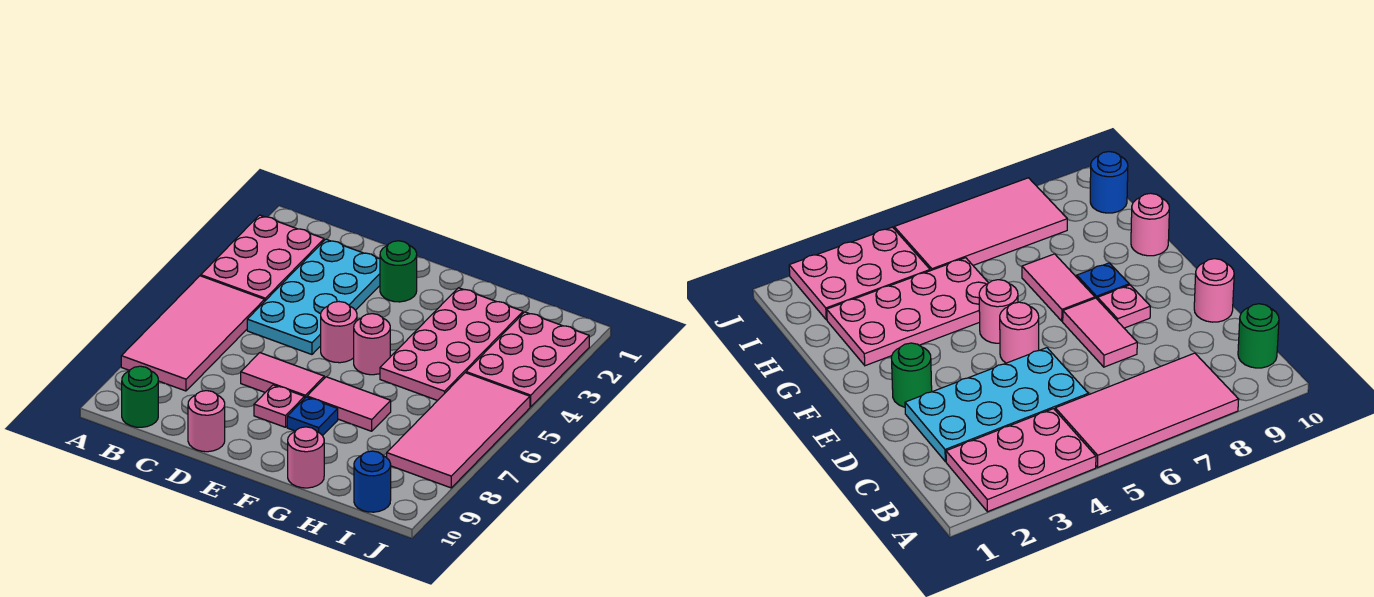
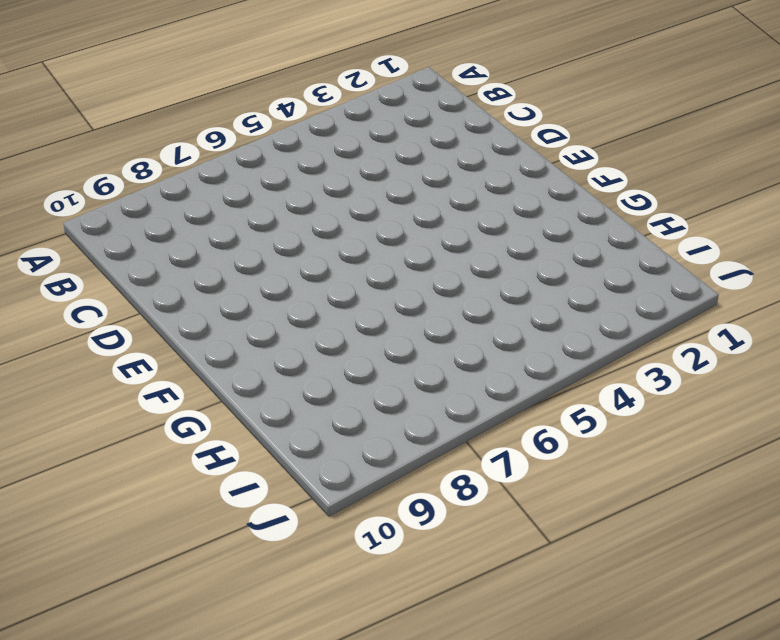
none -> pink plate A2:B4 level 1
none -> pink tile A5:B8 level 1
none -> green round brick B10 level 1

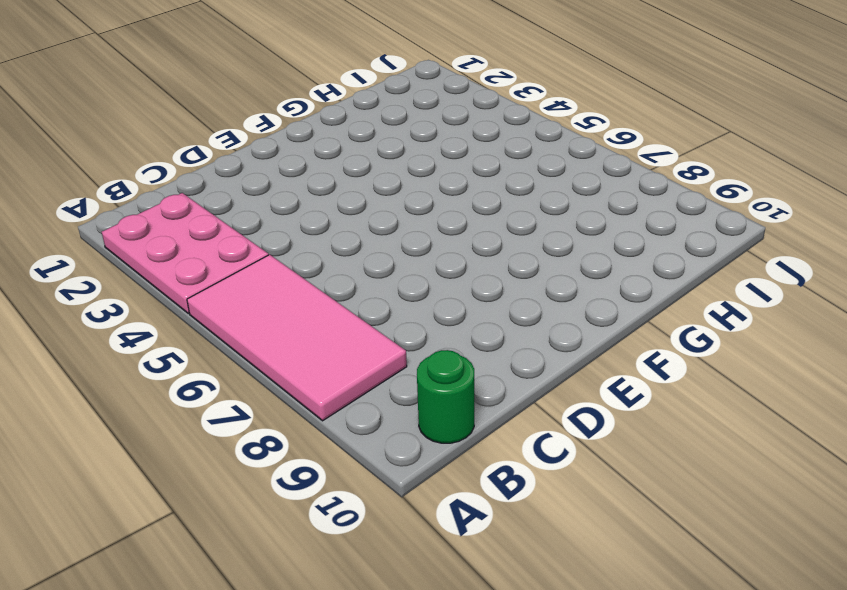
none -> cyan plate C2:D5 level 1
none -> pink tile D7:E7 level 1
none -> pink round brick D10 level 1

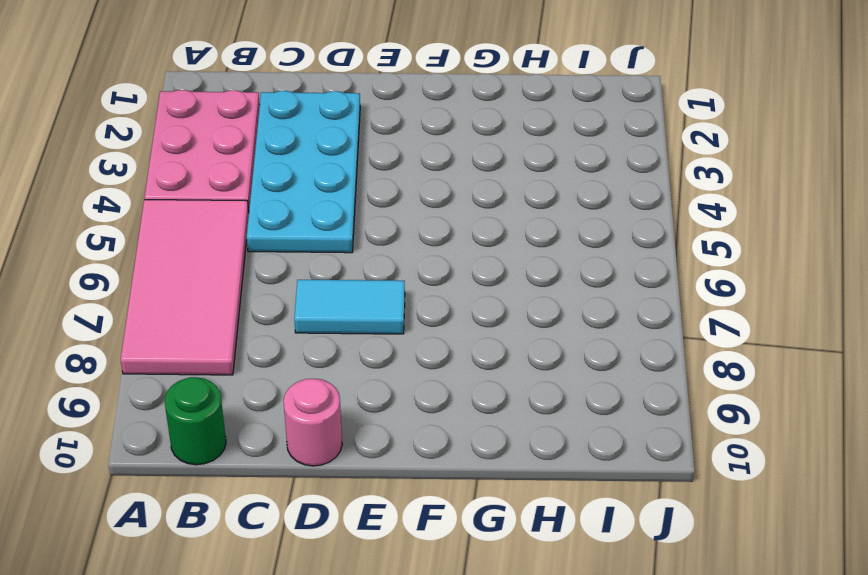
cyan tile D7:E7 level 1 -> pink tile D7:E7 level 1
none -> green round brick E2 level 1
none -> pink round brick E5 level 1
none -> pink plate E8 level 1

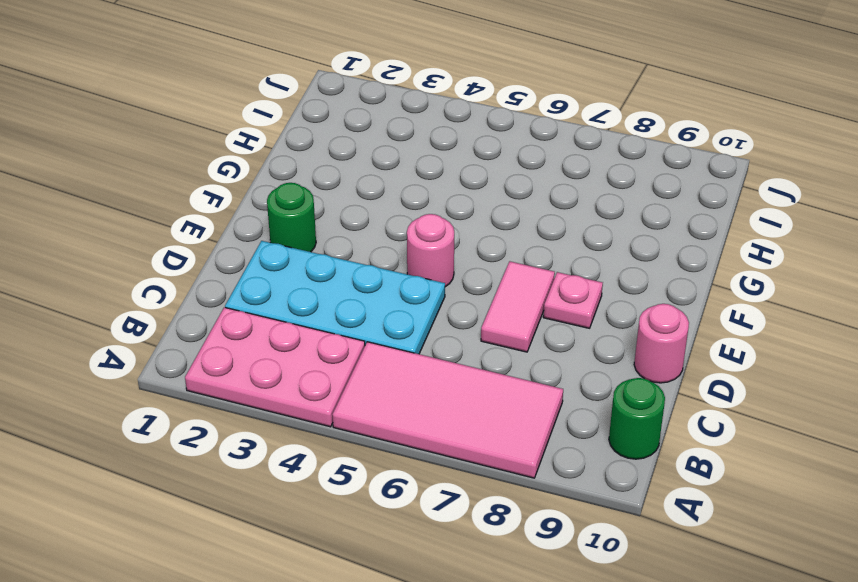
none -> pink round brick F5 level 1
none -> pink tile F7:G7 level 1
none -> blue plate F8 level 1

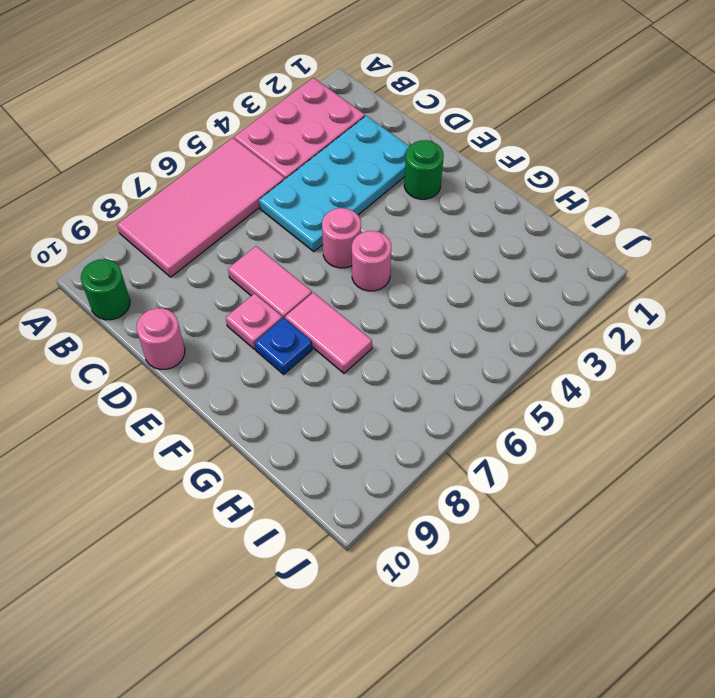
none -> pink plate G2:H5 level 1
none -> pink round brick G10 level 1
none -> pink plate I2:J4 level 1

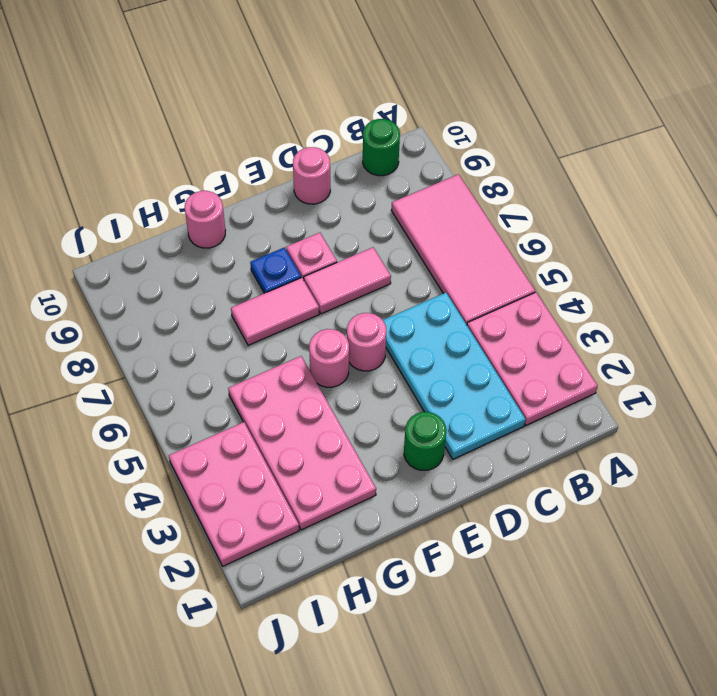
none -> pink tile I5:J8 level 1
none -> blue round brick I10 level 1

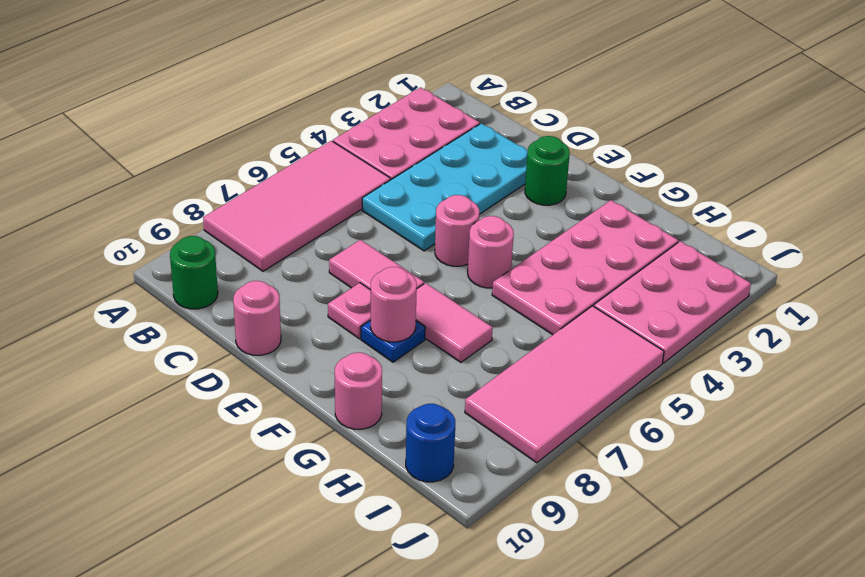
pink round brick F8 level 2 -> none

